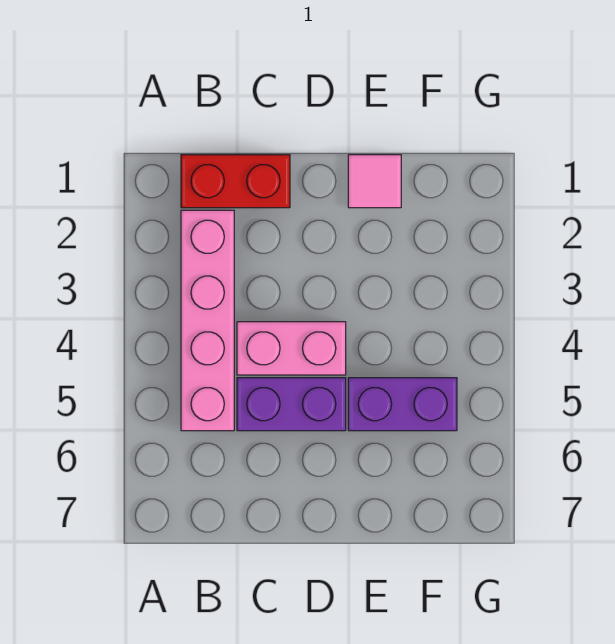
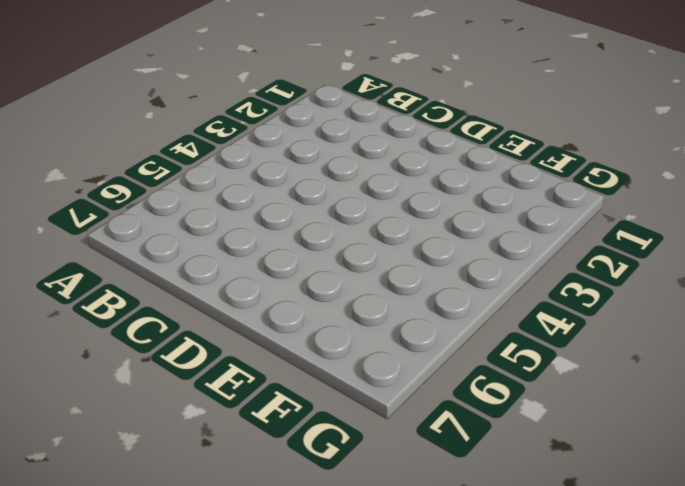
none -> red brick B1:C1 level 1
none -> pink brick B2:B5 level 1

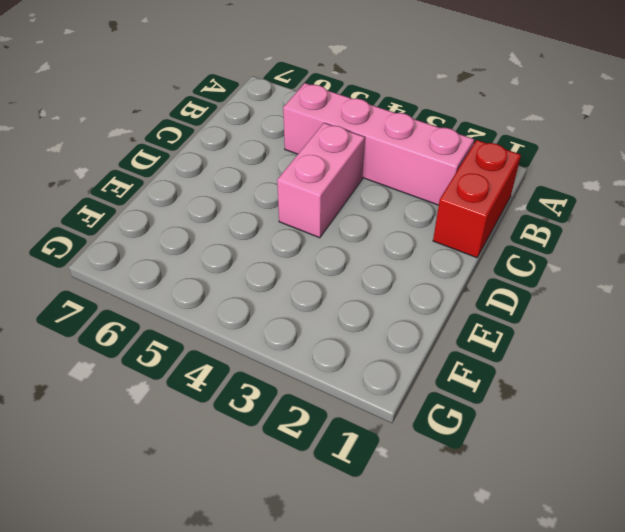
none -> purple brick C5:D5 level 1
none -> pink tile E1 level 1

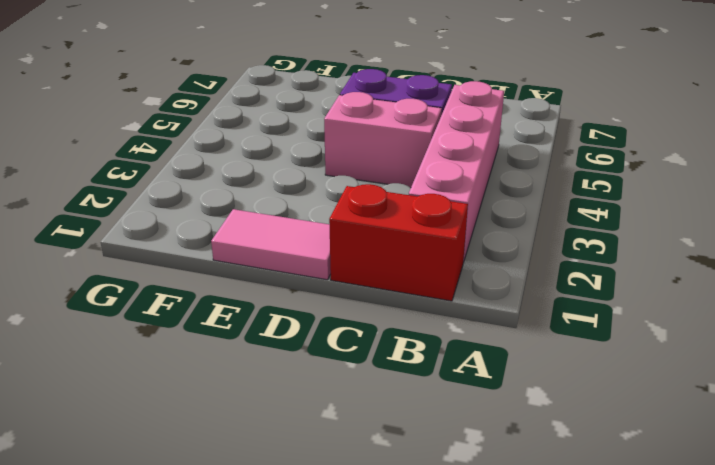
pink tile D1:E1 level 1 -> pink tile E1 level 1
none -> purple brick E5:F5 level 1

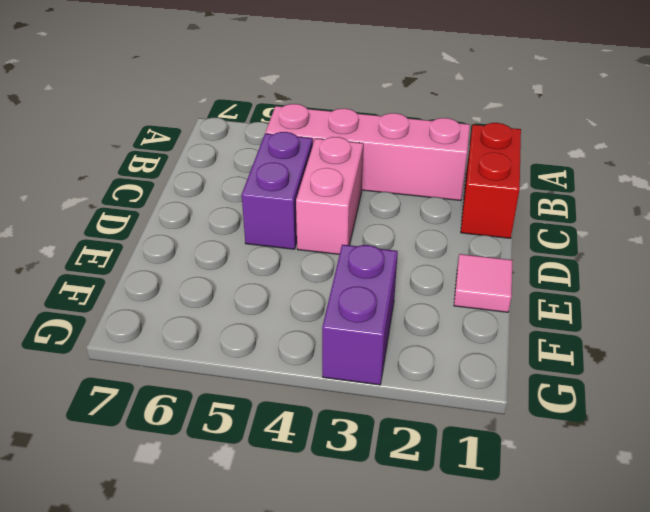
purple brick F3:G3 level 1 -> purple brick E5:F5 level 1

